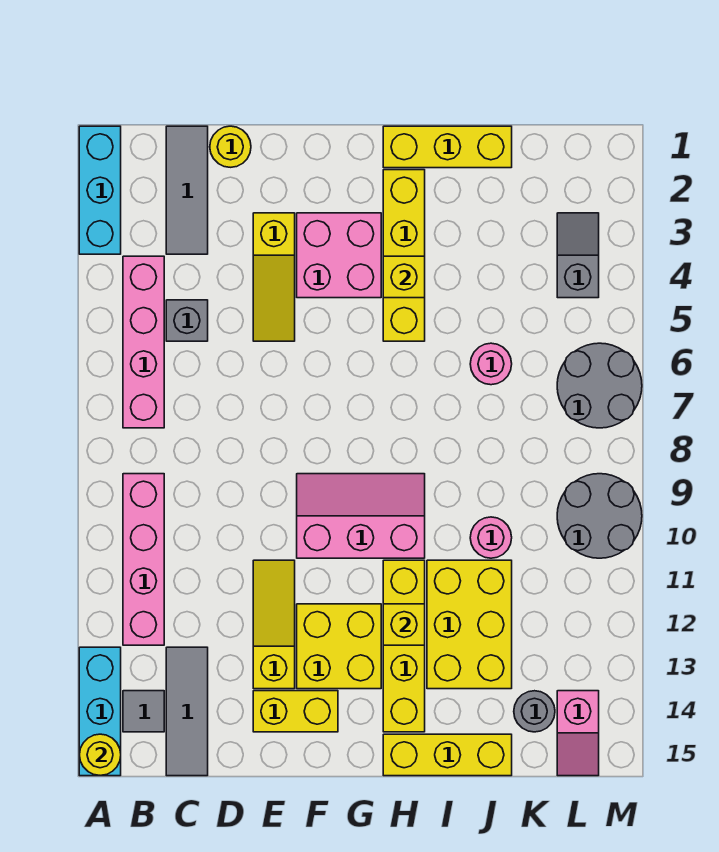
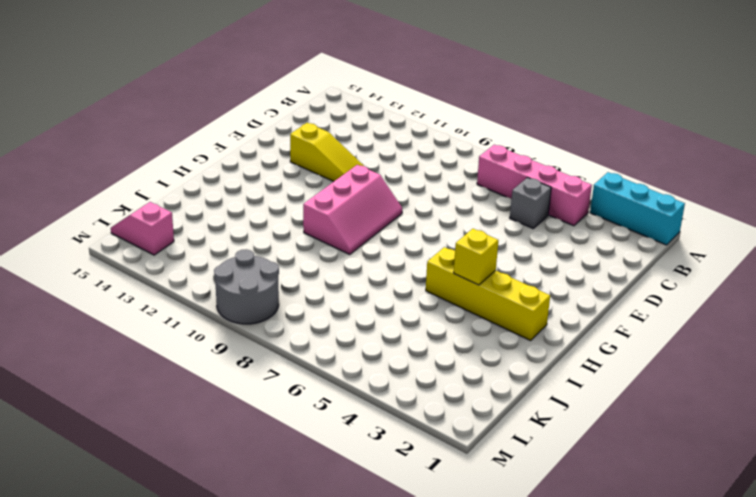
none -> cyan brick A13:A15 level 1
none -> pink brick B9:B12 level 1
none -> grey tile B14 level 1
none -> grey tile C1:C3 level 1

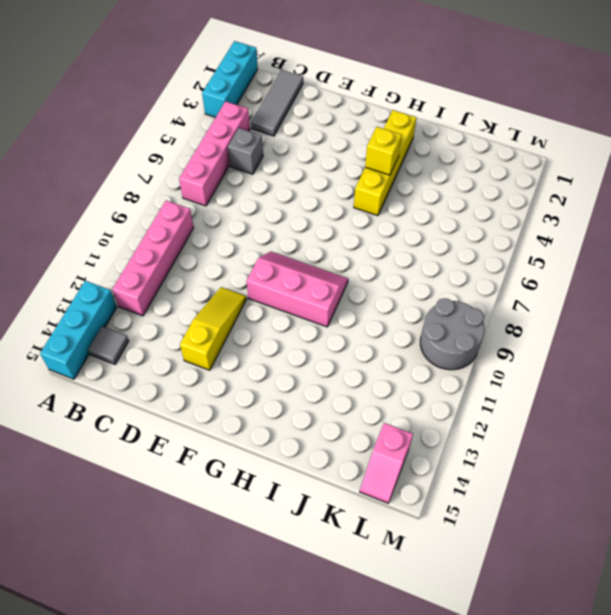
none -> grey tile C13:C15 level 1
none -> yellow round brick D1 level 1
none -> yellow slope E3:E5 level 1 top 3
none -> yellow brick E14:F14 level 1

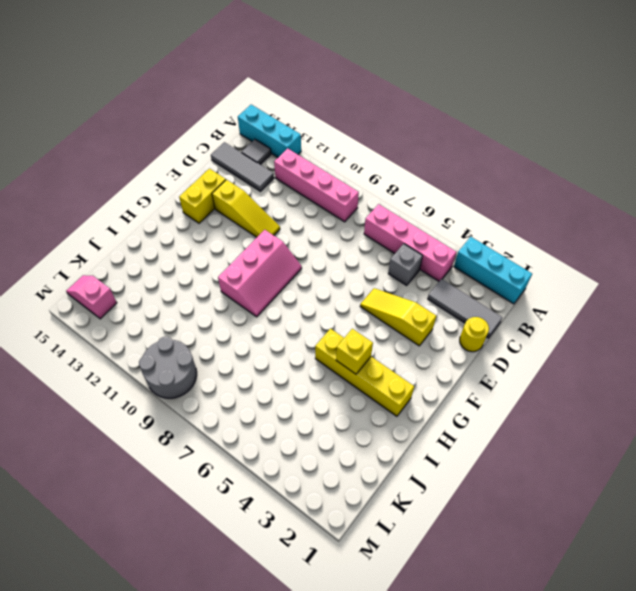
none -> pink brick F3:G4 level 1
none -> yellow brick F12:G13 level 1
none -> yellow brick H1:J1 level 1
none -> yellow brick H11:H14 level 1

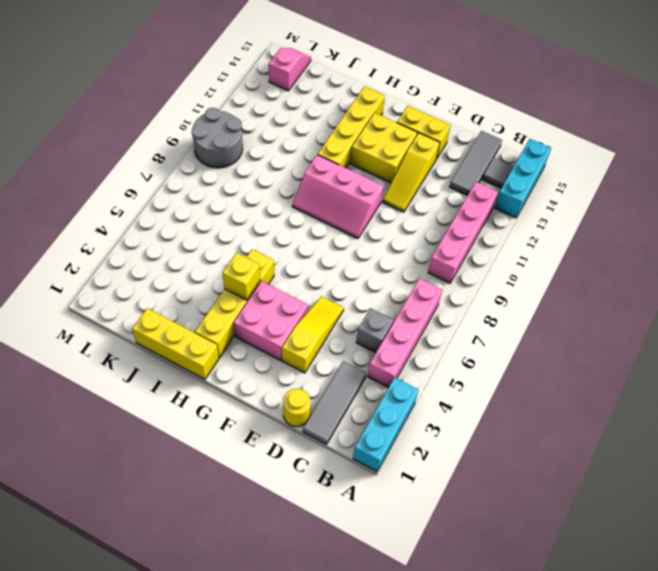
none -> yellow brick H15:J15 level 1
none -> yellow brick I11:J13 level 1
none -> pink round brick J6 level 1
none -> pink round brick J10 level 1

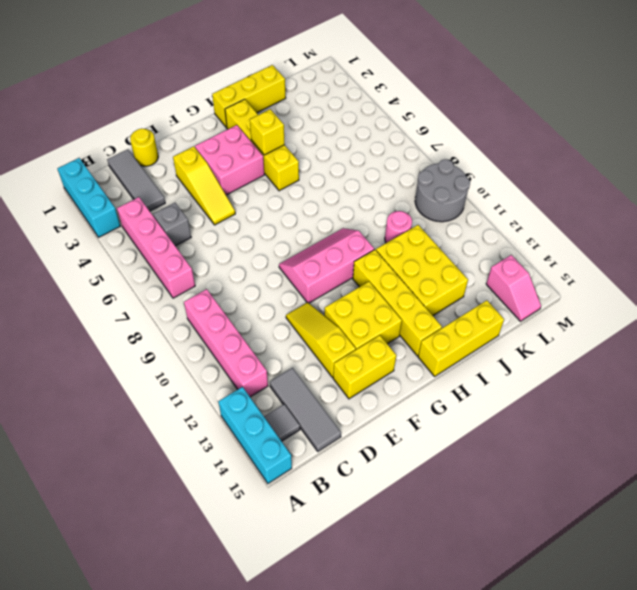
none -> pink round brick J6 level 1
none -> grey round brick K14 level 1
none -> grey slope L3:L4 level 1 top 4
none -> grey round brick L6:M7 level 1

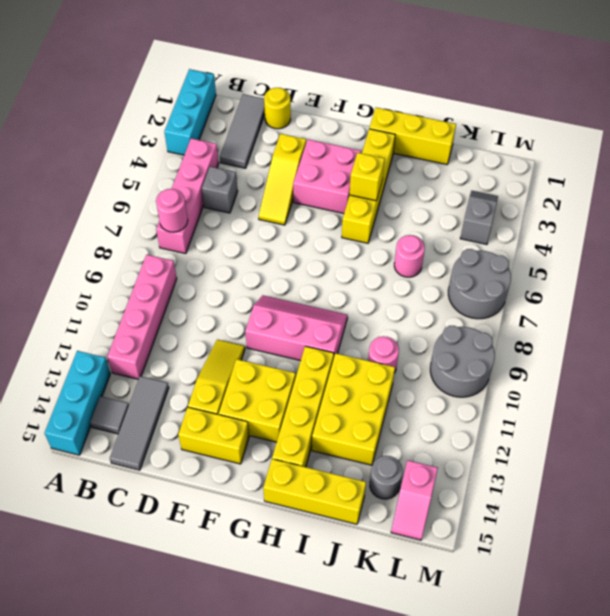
pink round brick B7 level 2 -> none
none -> yellow round brick A15 level 2
none -> yellow brick H12 level 2

